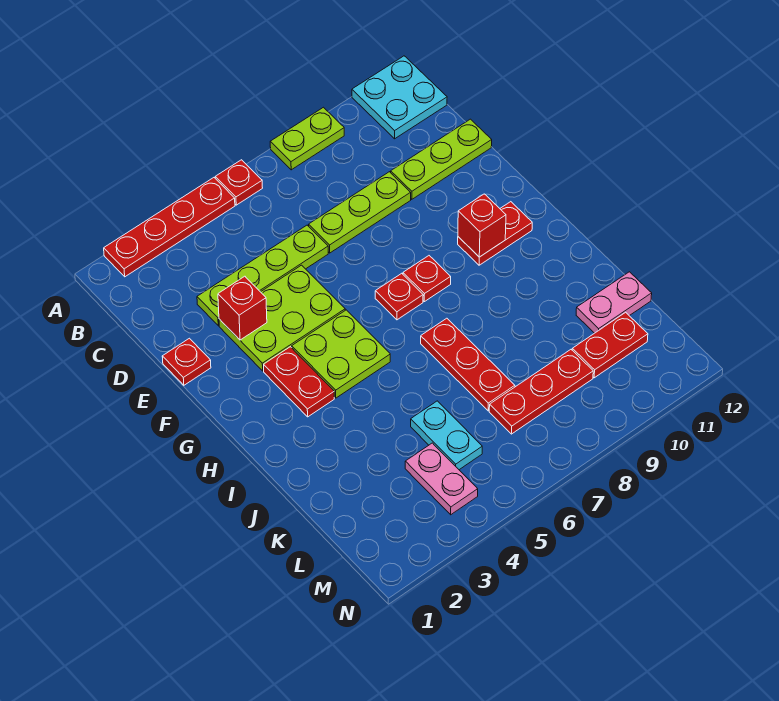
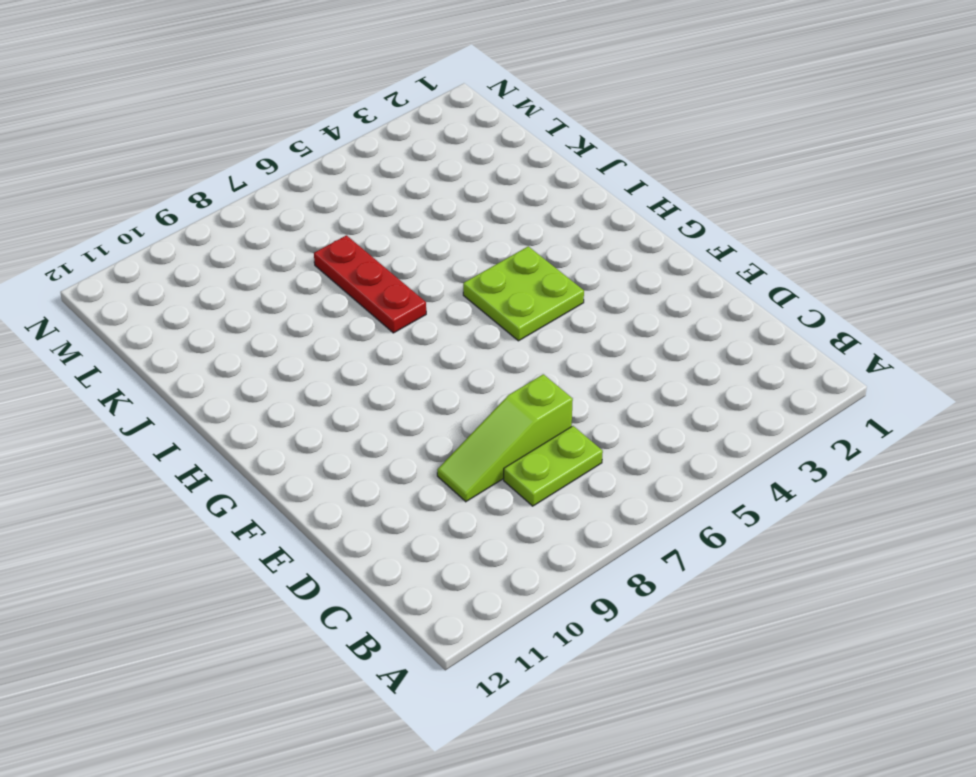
lime plate C7:C8 level 1 -> lime plate A8:A9 level 1
lime slope D7:D9 level 1 top 7 -> lime plate D7:D9 level 1
none -> red plate A2:A5 level 1
none -> red plate A6 level 1
none -> cyan plate A11:B12 level 1

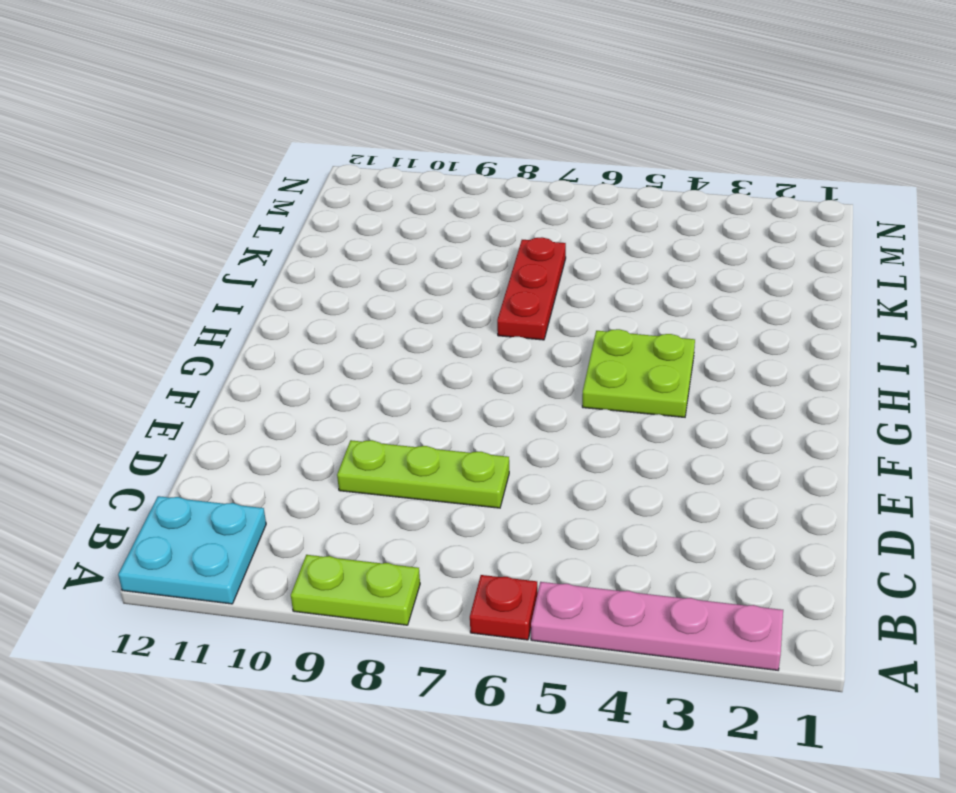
pink plate A2:A5 level 1 -> red plate A2:A5 level 1
none -> lime plate D3:D6 level 1
none -> lime plate D10:D12 level 1
none -> red plate E1 level 1

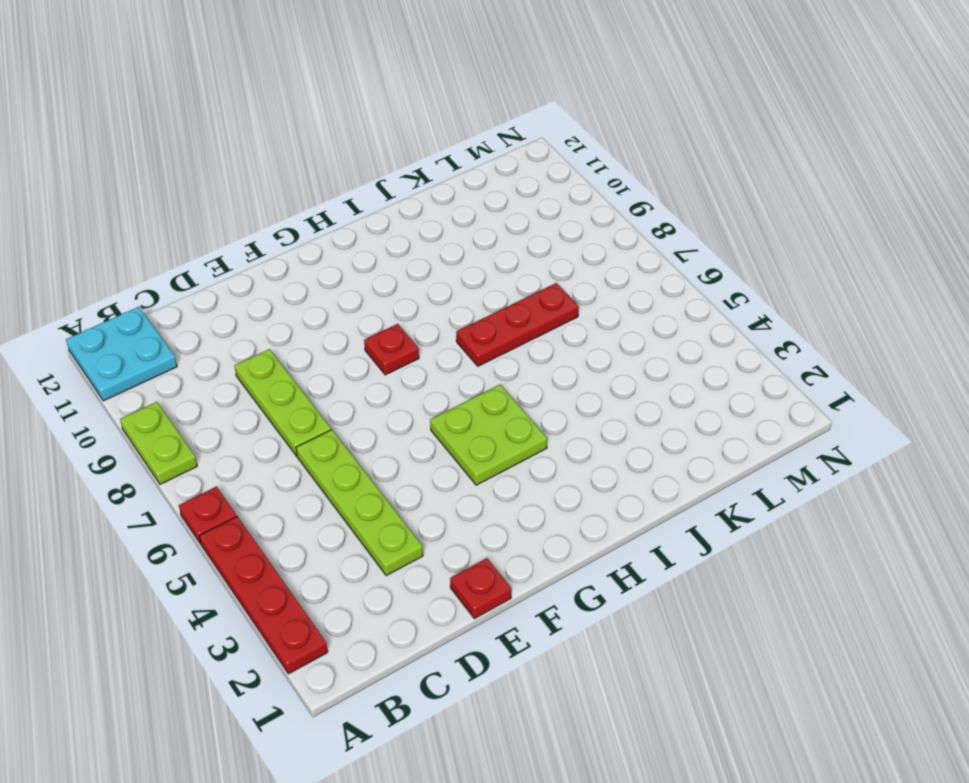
none -> lime plate D10:D12 level 1
none -> lime plate E3:F5 level 1
none -> red plate G3:H3 level 1

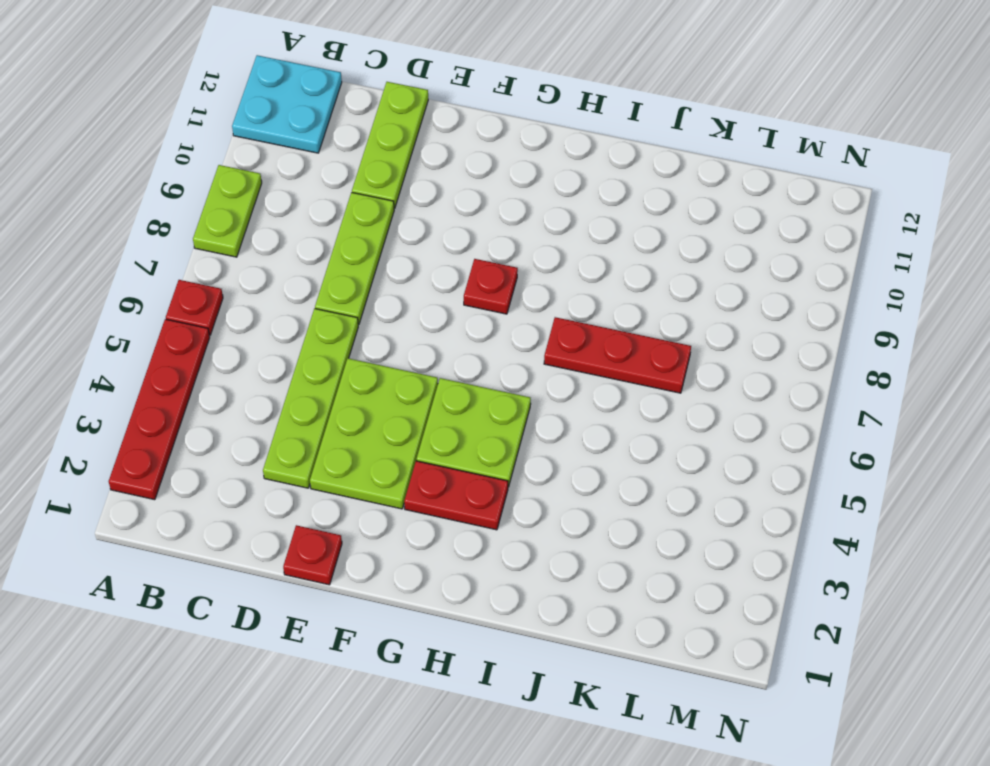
none -> red plate G7 level 1
none -> red plate G10:G11 level 1
none -> cyan plate K5:L5 level 1

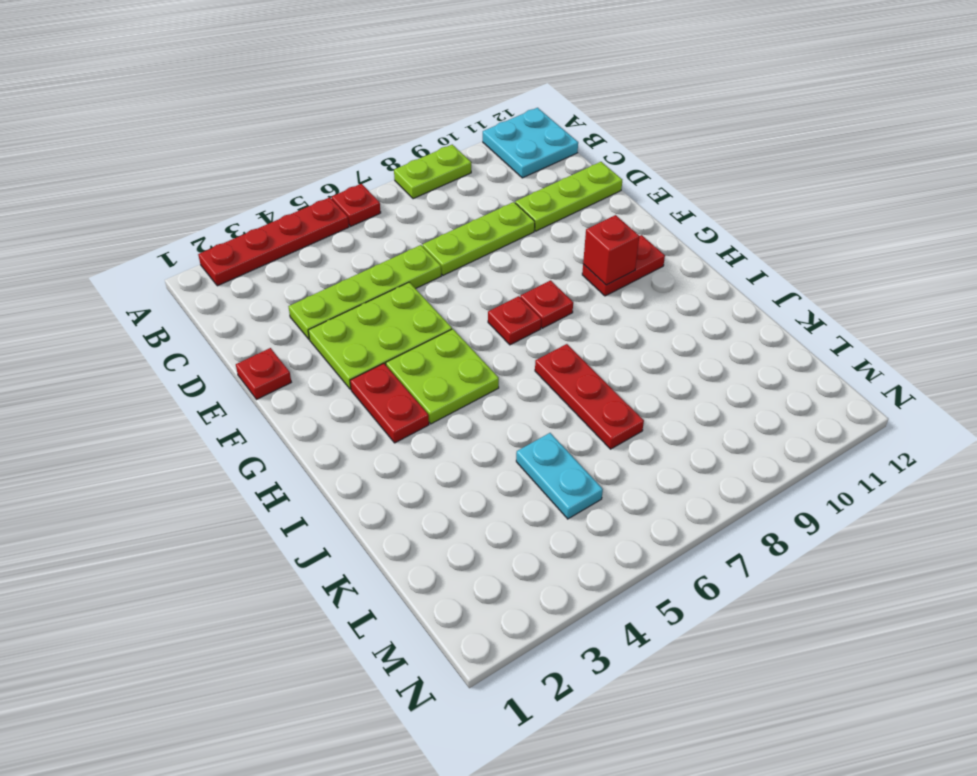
none -> pink plate K11:K12 level 1
none -> pink plate L4:M4 level 1
none -> red plate L7:L9 level 1

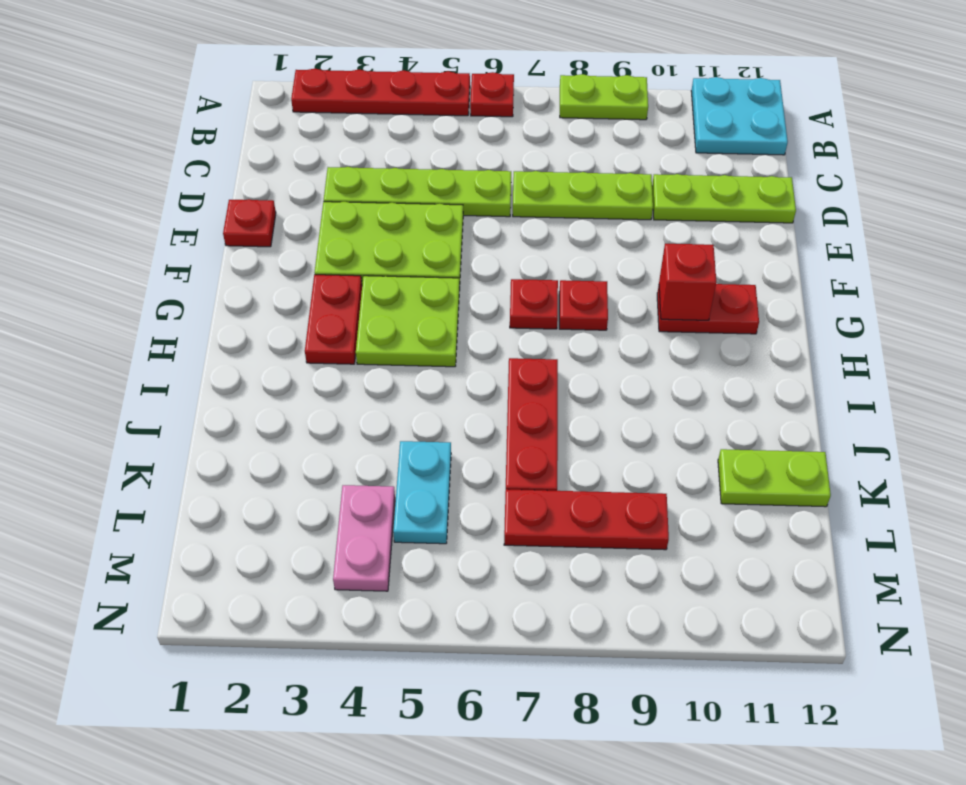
lime plate K11:K12 level 1 -> pink plate K11:K12 level 1
none -> red plate L10:L11 level 1
none -> red brick E3 level 2

